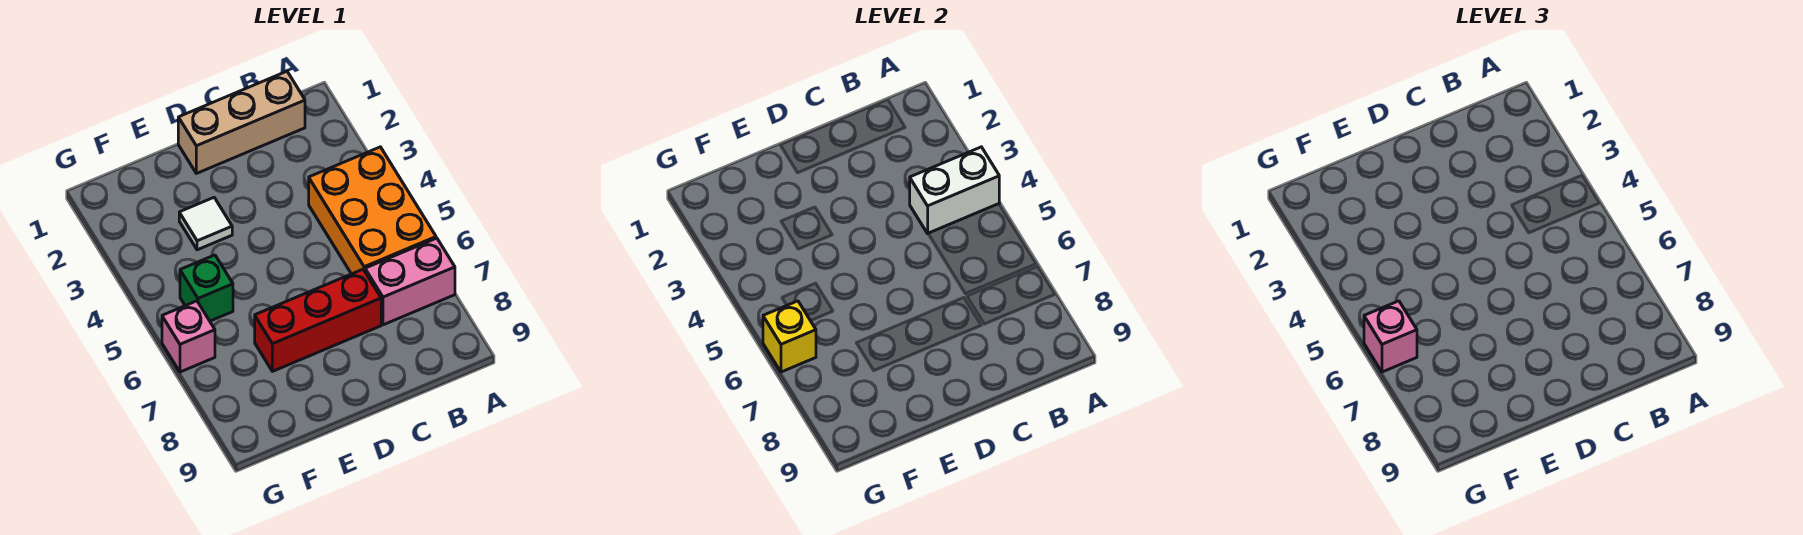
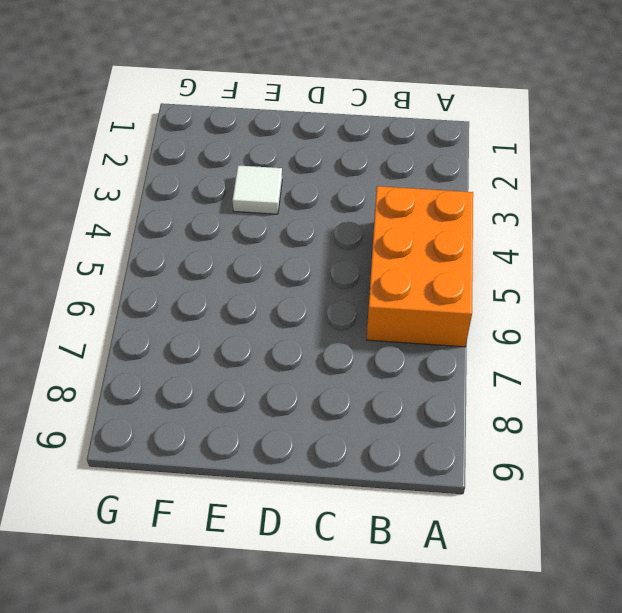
none -> pink brick A7:B7 level 1
none -> tan brick B1:D1 level 1

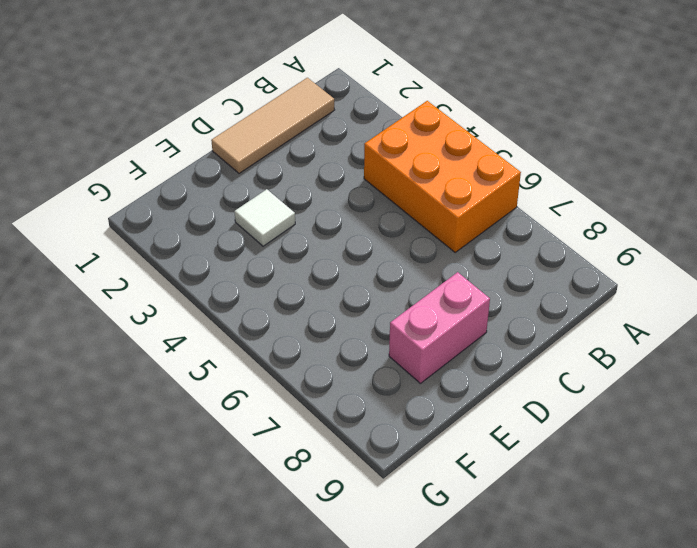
tan tile B1:D1 level 1 -> tan brick B1:D1 level 1
pink brick D8:E8 level 1 -> pink brick A7:B7 level 1
none -> red brick C7:E7 level 1
none -> green brick F5 level 1

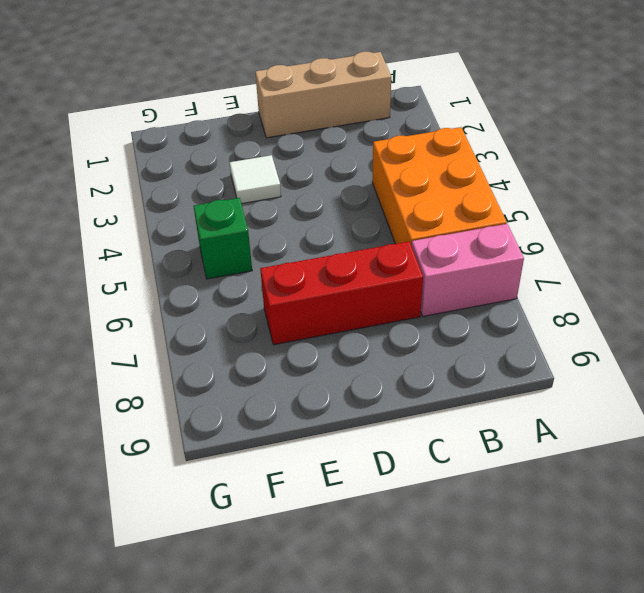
none -> pink brick G6 level 1
none -> white brick A4:B4 level 2

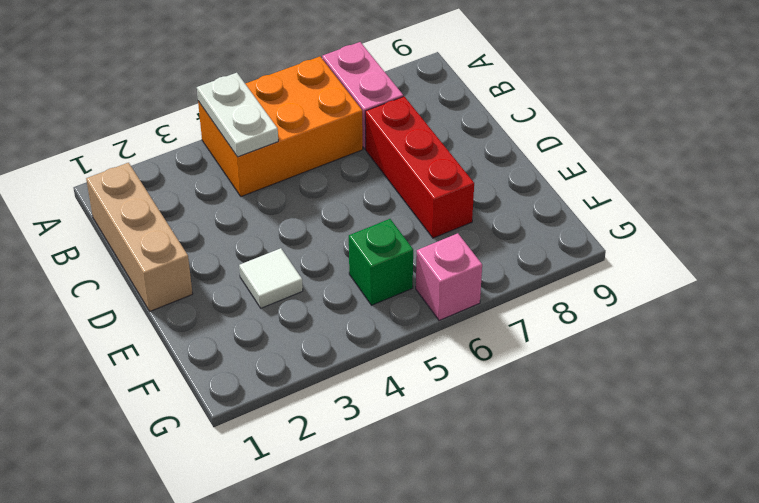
white plate A4:B4 level 2 -> white brick A4:B4 level 2
none -> yellow brick G6 level 2
none -> pink brick G6 level 3

